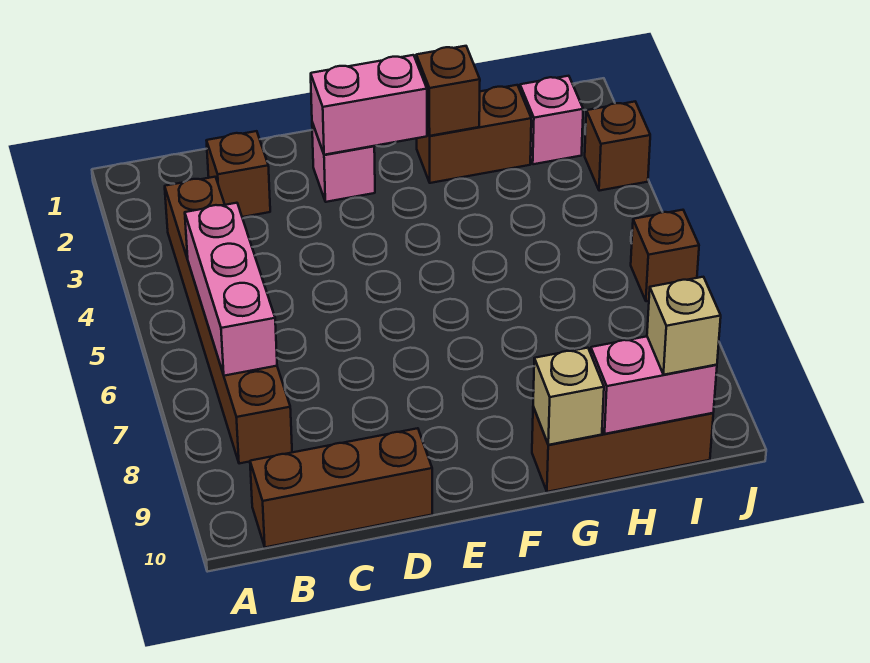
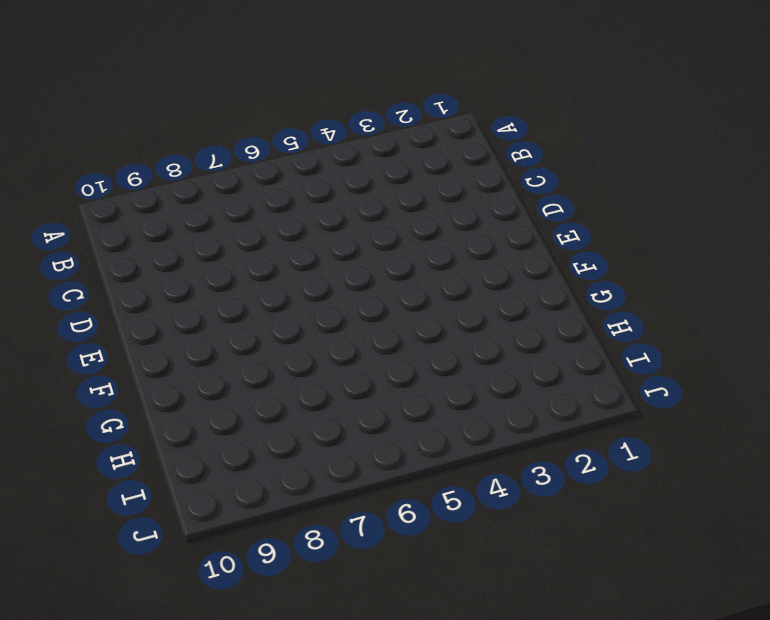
none -> brown brick B3:B8 level 1
none -> brown brick B10:D10 level 1
none -> brown brick C2 level 1

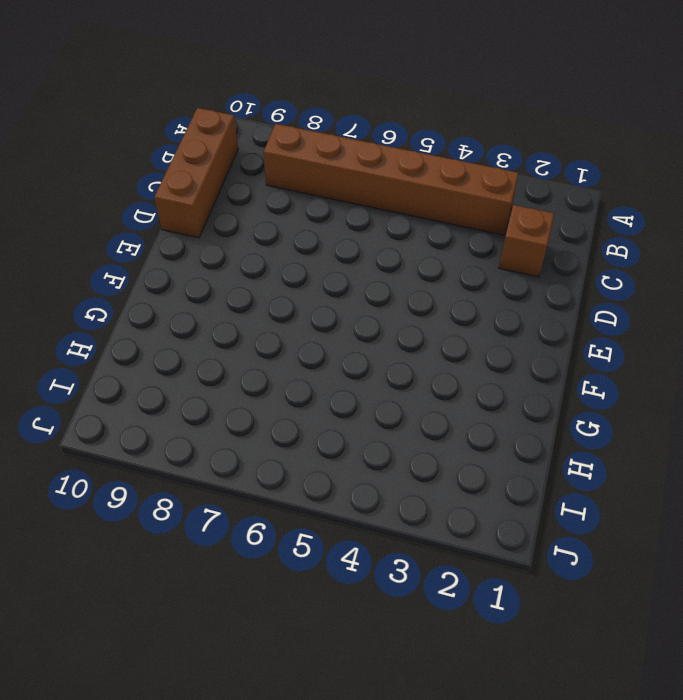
none -> pink brick E2 level 1
none -> brown brick G2:H2 level 1
none -> brown brick G10:I10 level 1

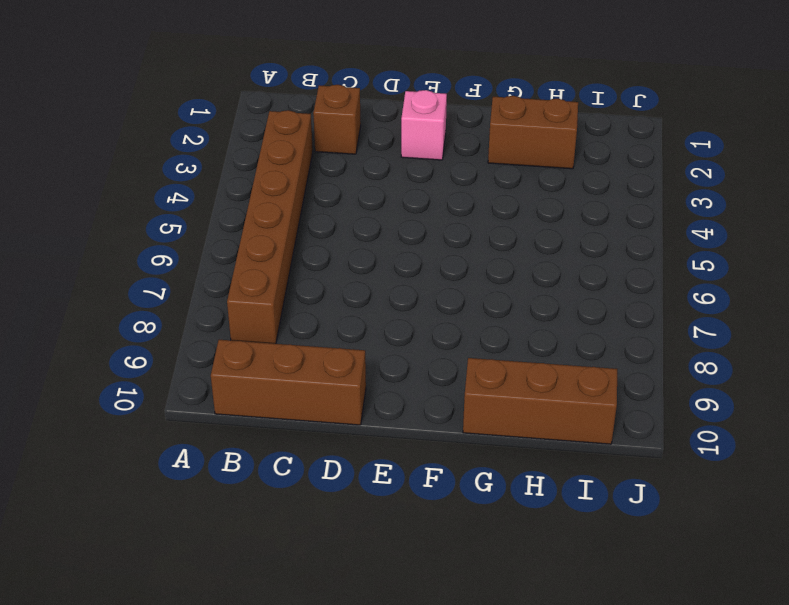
none -> pink brick I2 level 1
none -> brown brick J3 level 1
none -> brown brick J6 level 1

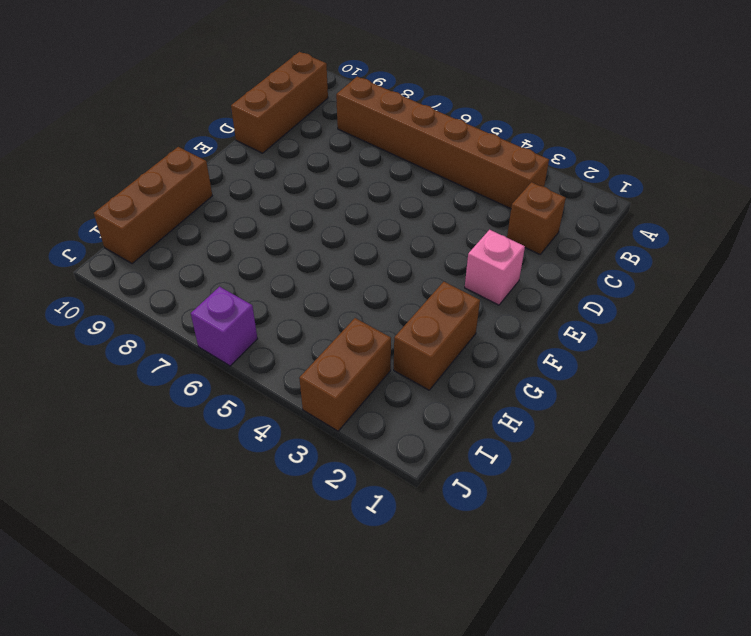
brown brick I3:J3 level 1 -> brown brick J3 level 1
purple brick J6 level 1 -> brown brick J6 level 1
none -> pink brick I2 level 1
none -> pink brick B5:B7 level 2
none -> pink brick E2:F2 level 2

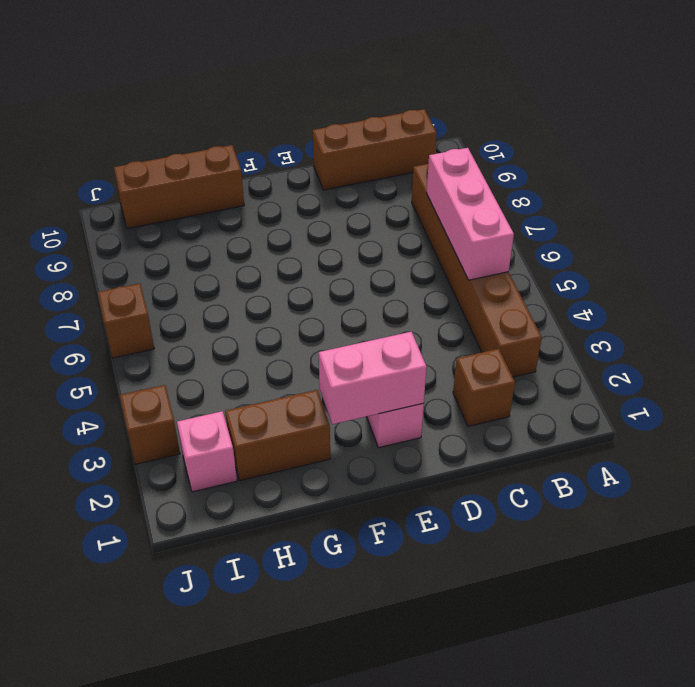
none -> brown brick G2 level 2
none -> tan brick G10 level 2
none -> pink brick H10:I10 level 2

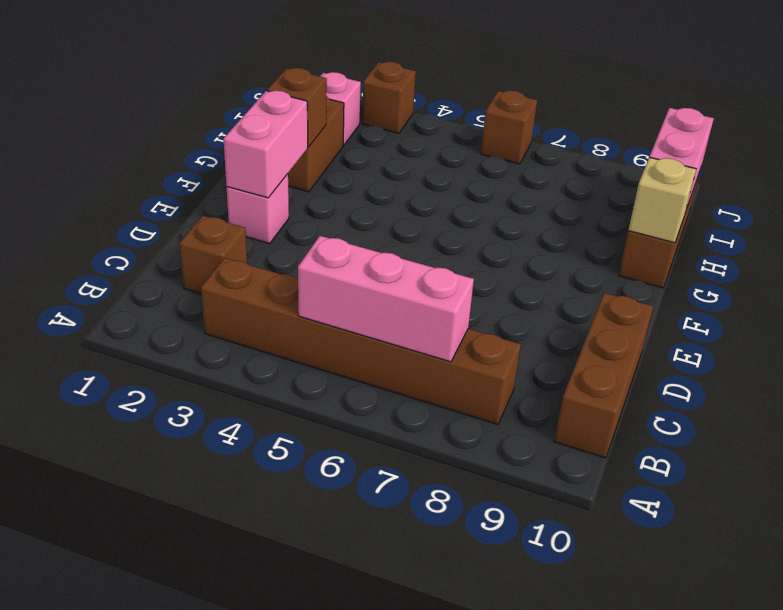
none -> tan brick I10 level 3

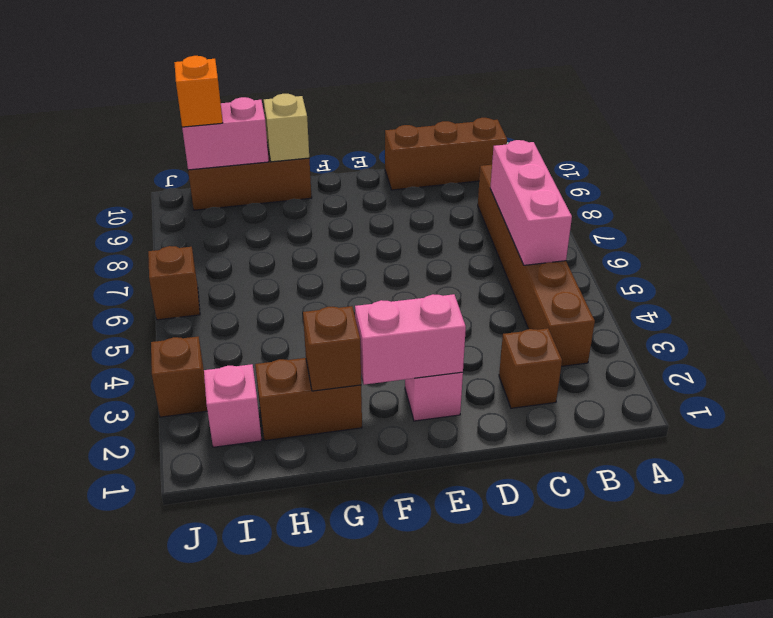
orange brick I10 level 3 -> tan brick I10 level 3

